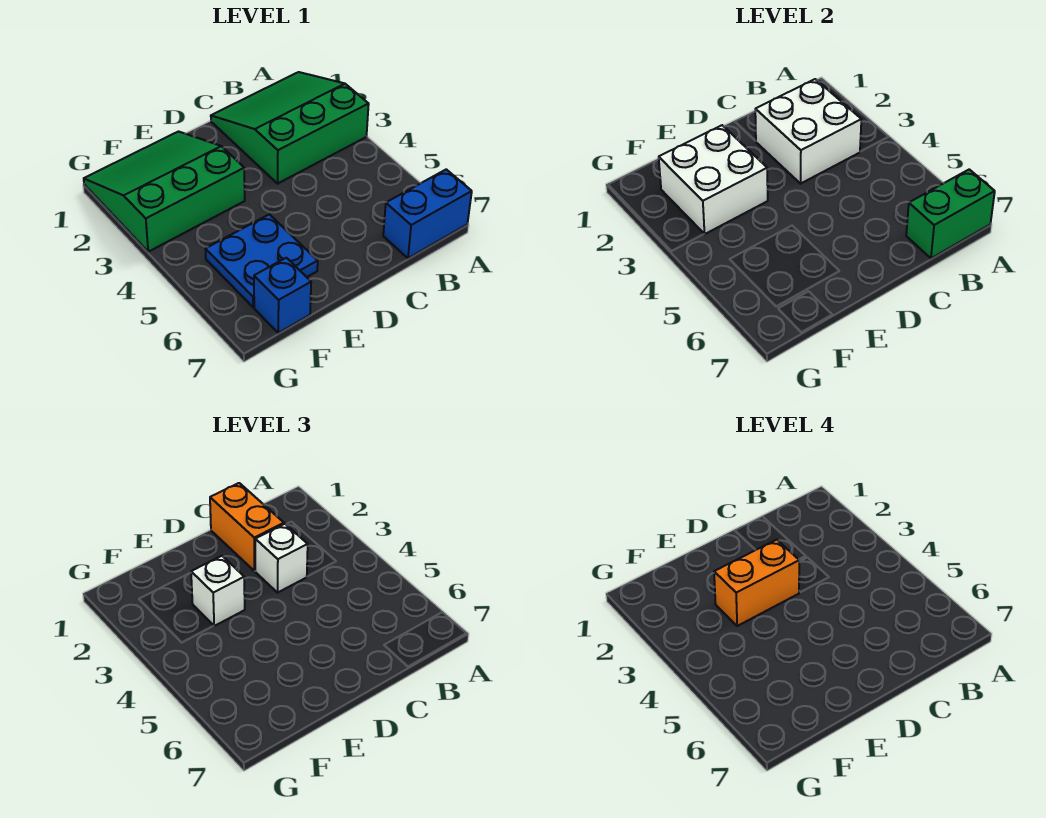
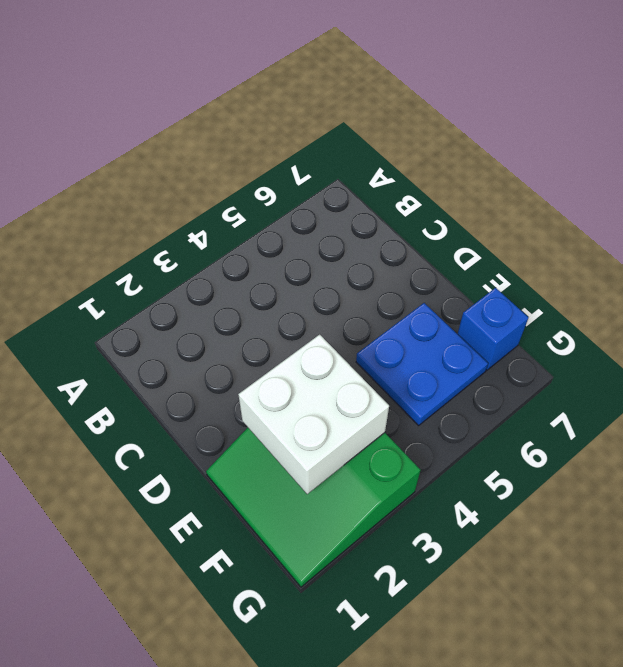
none -> green slope A1:C3 level 1 top 3
none -> blue brick A7:B7 level 1
none -> green brick A7:B7 level 2

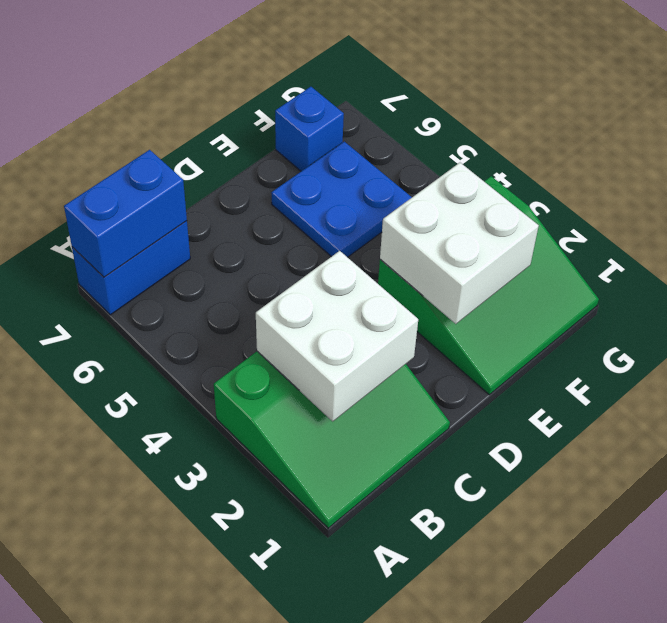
blue brick A7:B7 level 2 -> green brick A7:B7 level 2
none -> orange brick C1:C2 level 3
none -> white brick C3 level 3
none -> white brick E3 level 3

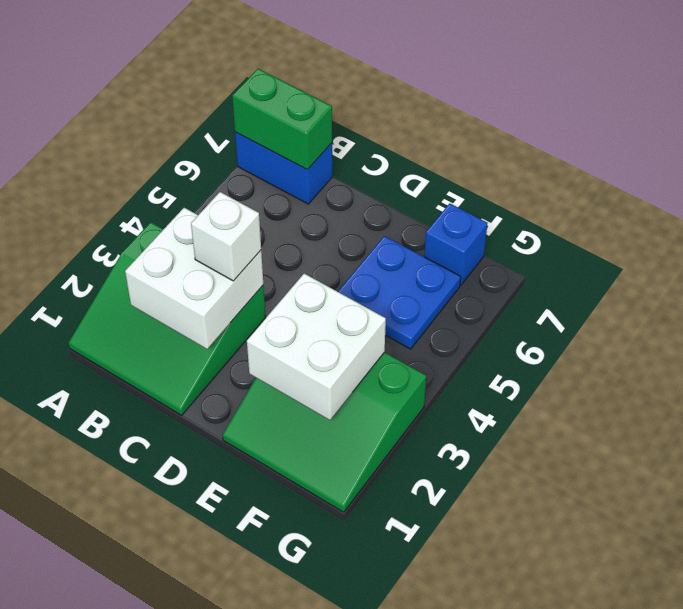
none -> orange brick C1:C2 level 3
none -> white brick E3 level 3
none -> orange brick D3:E3 level 4

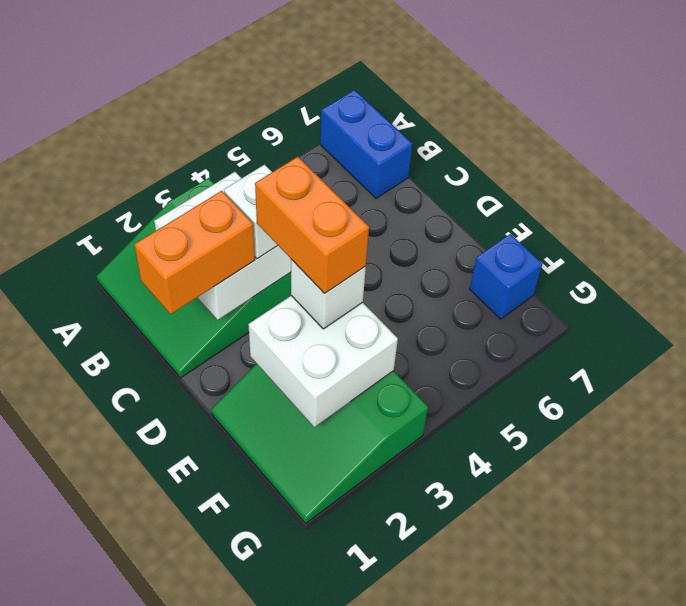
none -> blue plate E5:F6 level 1
none -> green brick A7:B7 level 2

